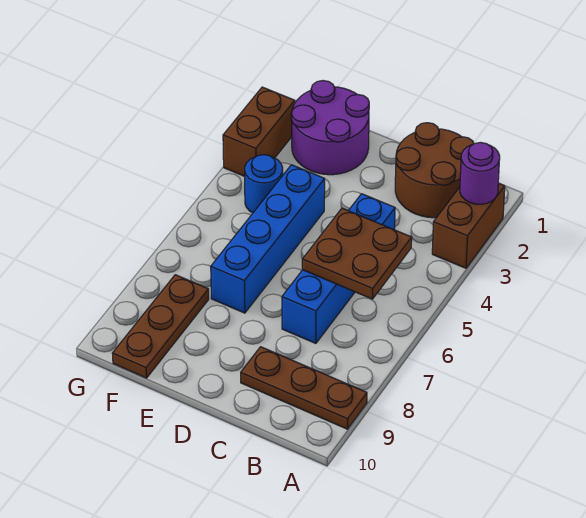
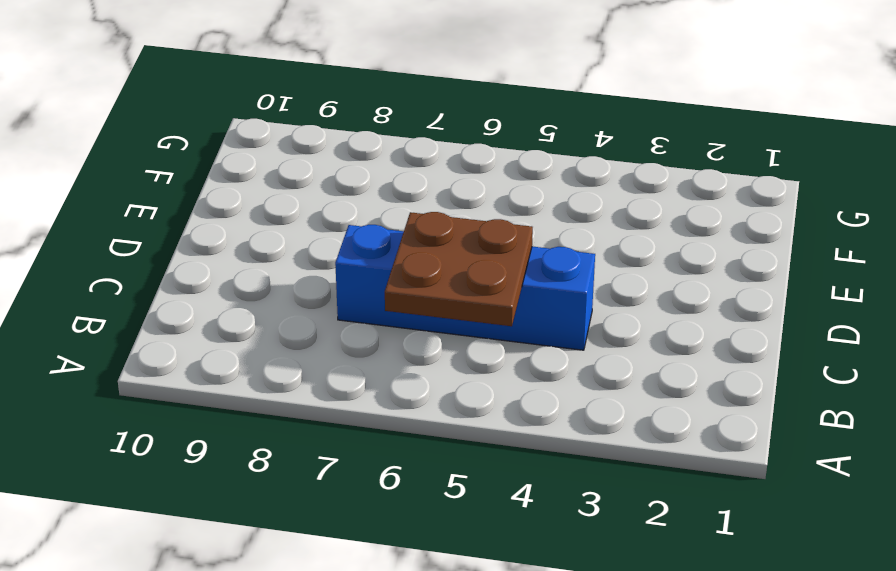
none -> brown brick A2:A3 level 1
none -> brown plate A9:C9 level 1

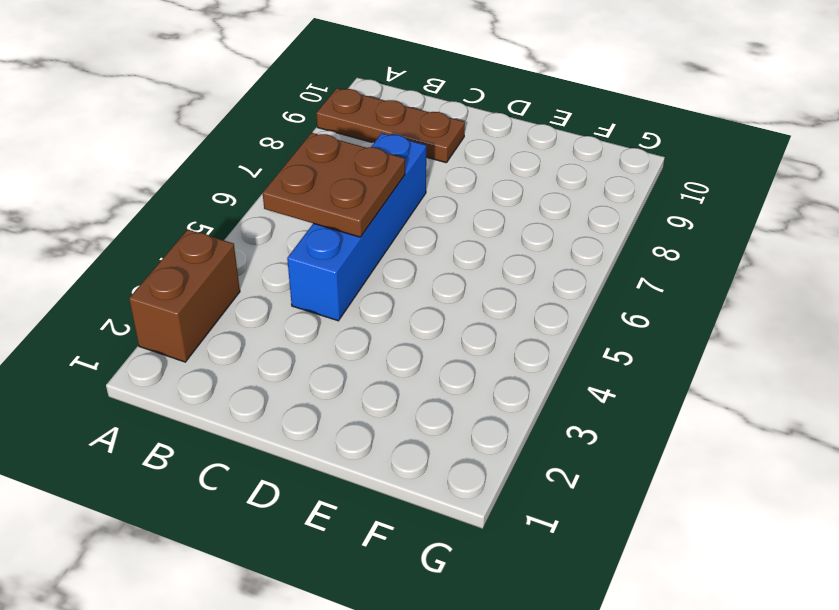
none -> brown round brick B1:C2 level 1
none -> purple round brick E1:F2 level 1

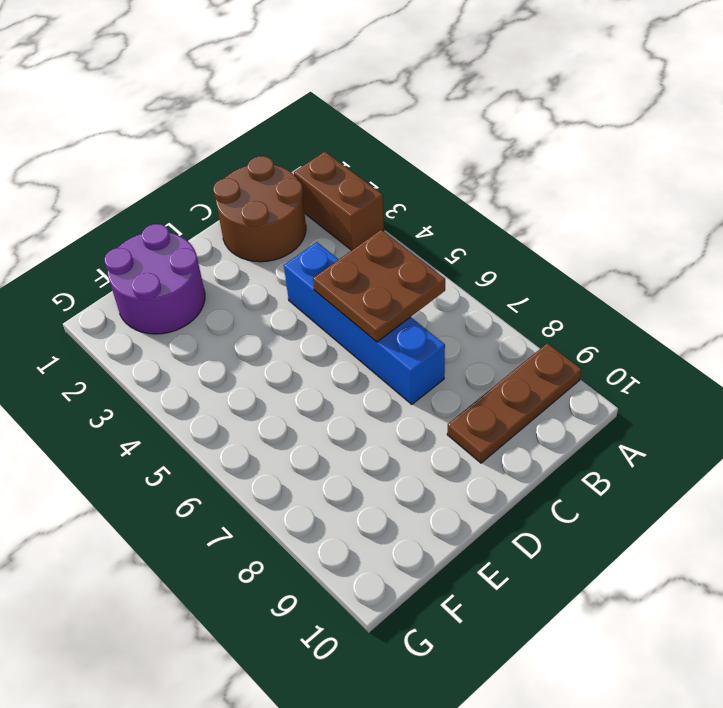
none -> blue brick E4:E7 level 1
none -> blue round brick F4 level 1

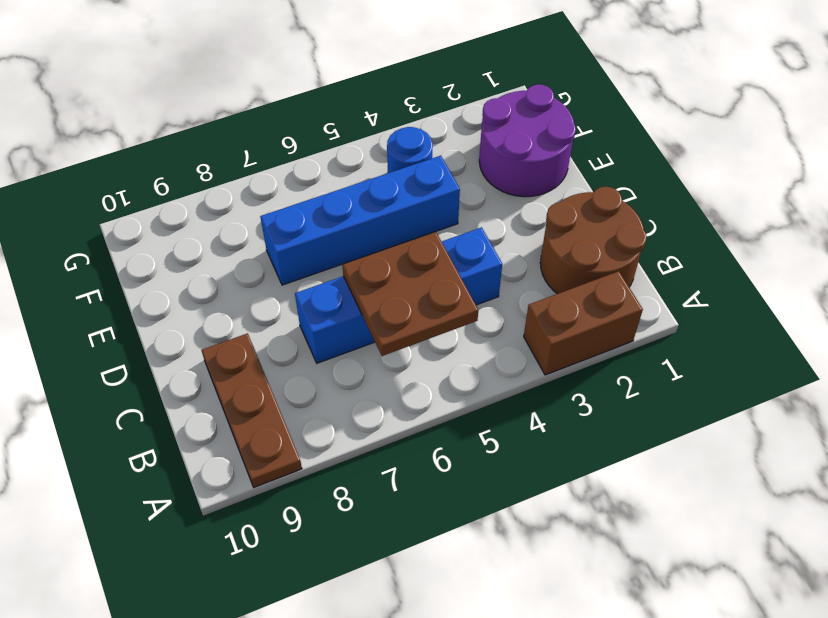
none -> brown plate F8:F10 level 1
none -> brown brick G2:G3 level 1

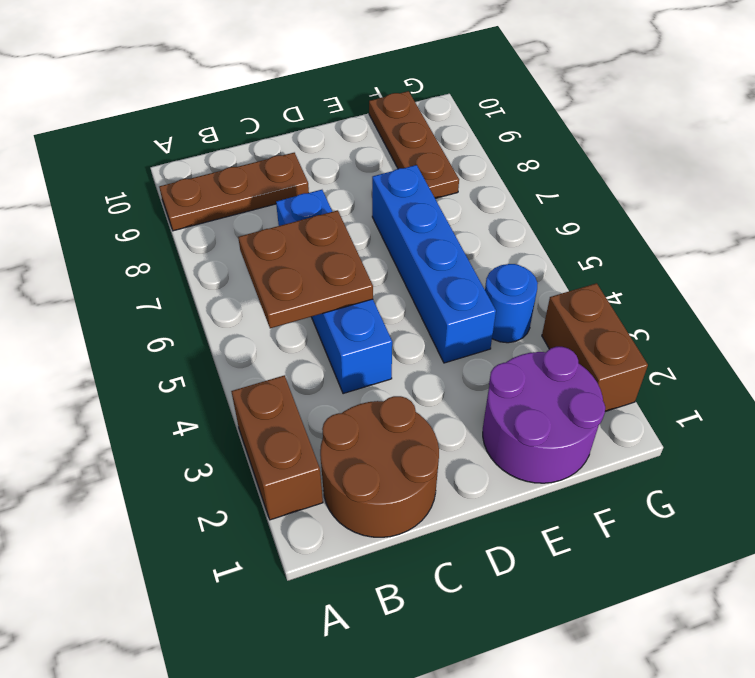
none -> purple round brick A2 level 2

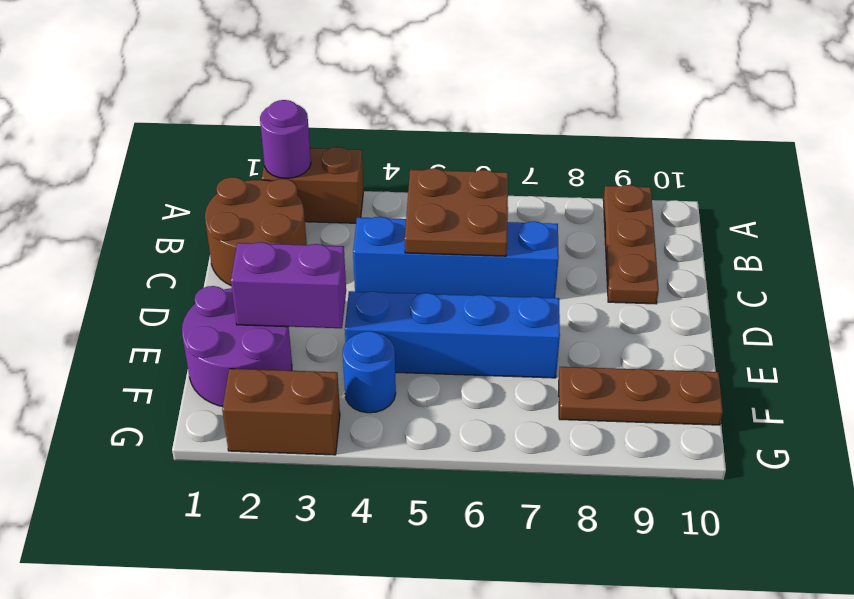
purple brick E2:E3 level 2 -> none

